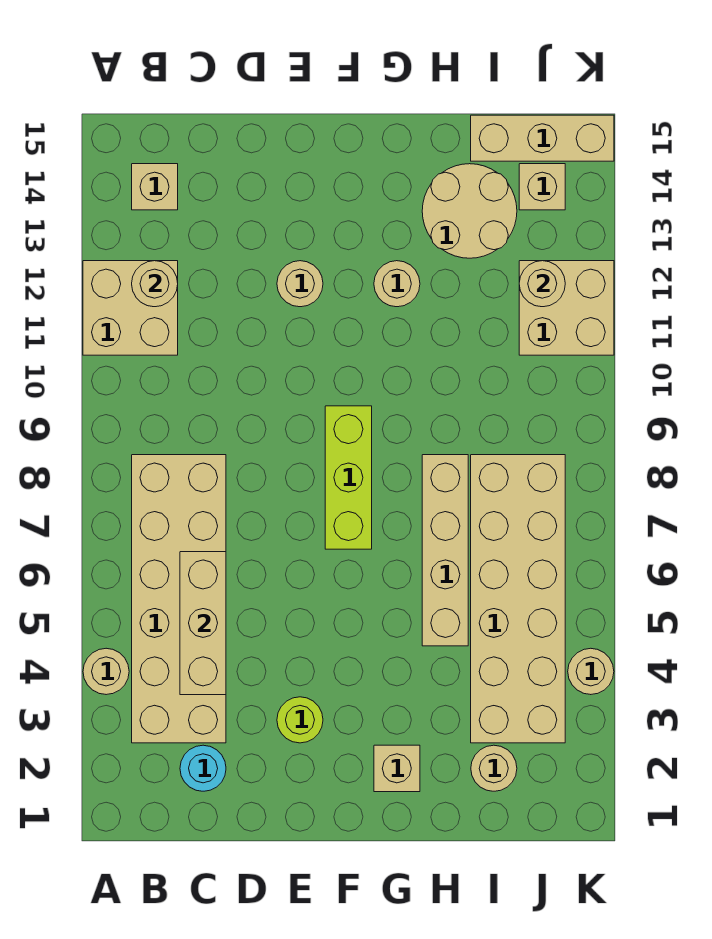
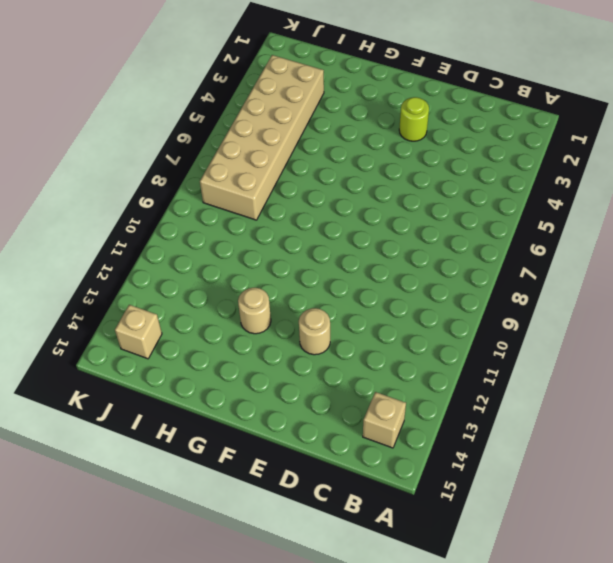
none -> tan round brick A4 level 1
none -> tan brick A11:B12 level 1
none -> tan brick B3:C8 level 1

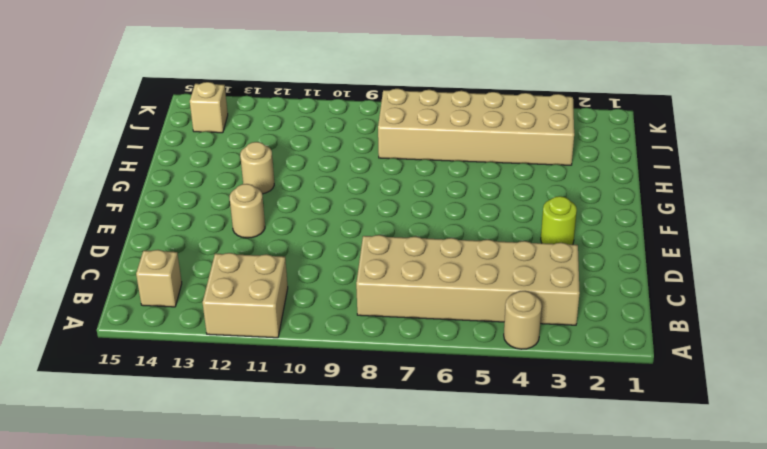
none -> cyan round brick C2 level 1
none -> lime brick F7:F9 level 1
none -> tan brick G2 level 1

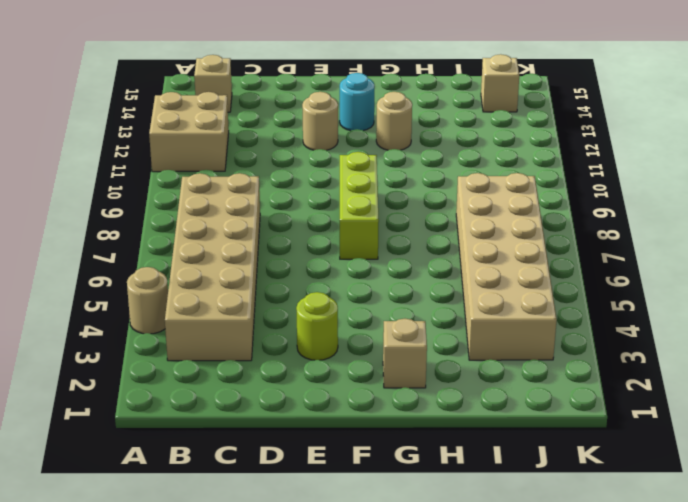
cyan round brick F13 level 1 -> cyan round brick C2 level 1
none -> tan brick H5:H8 level 1
none -> tan round brick H13:I14 level 1
none -> tan round brick I2 level 1

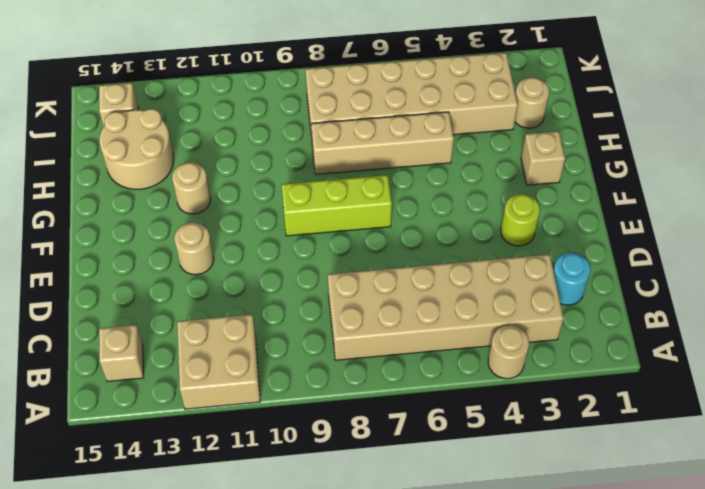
none -> tan brick I15:K15 level 1
none -> tan brick J11:K12 level 1
none -> tan round brick K4 level 1

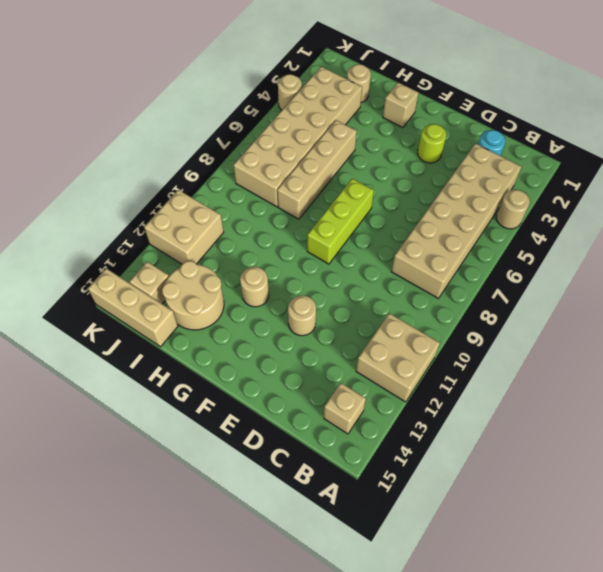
none -> tan round brick B12 level 2
none -> tan brick C4:C6 level 2
none -> tan round brick J12 level 2

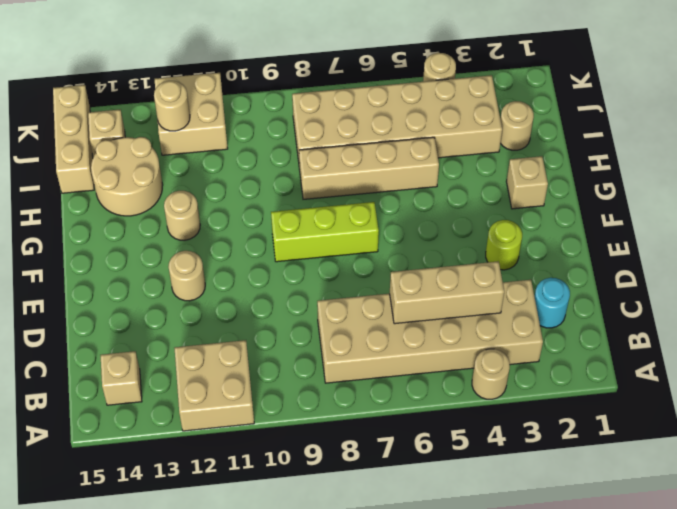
none -> tan round brick B12 level 2

